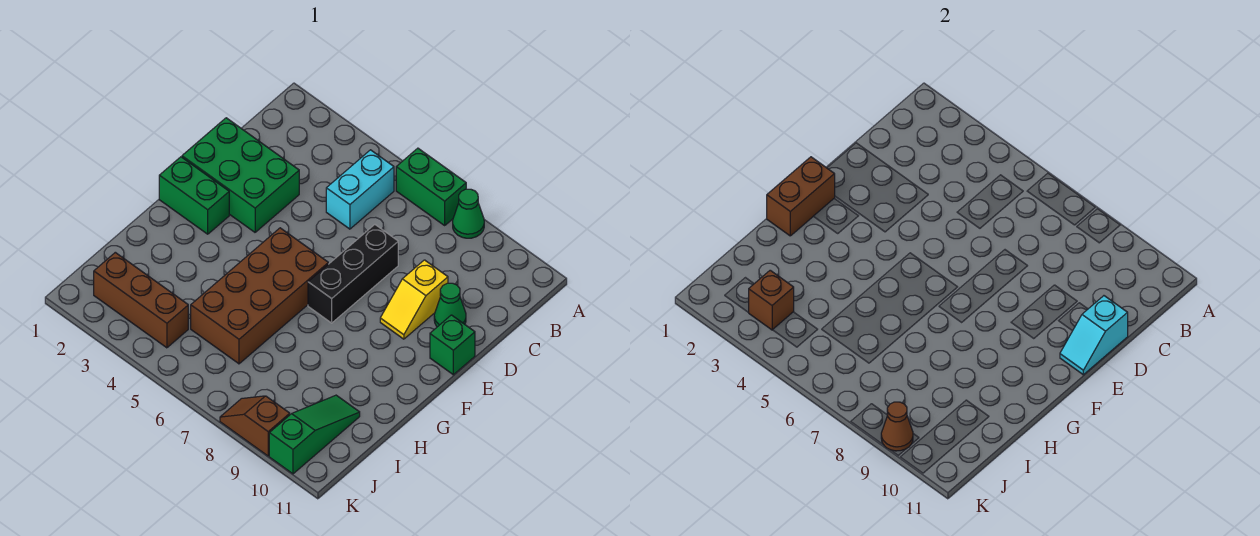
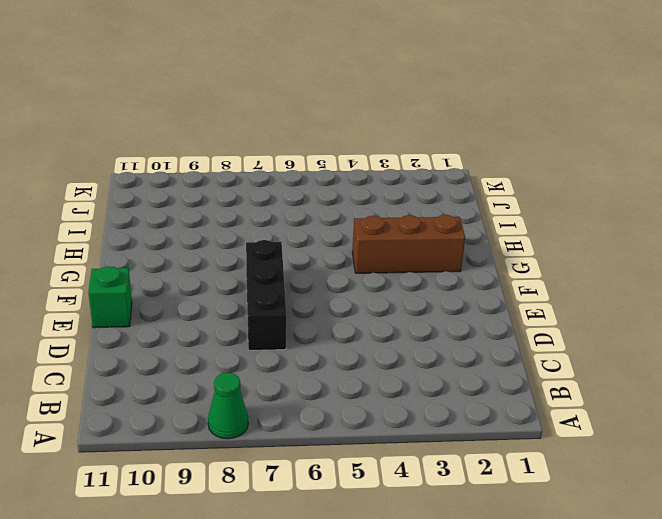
brown brick G2:G4 level 1 -> brown brick J2:J4 level 1
none -> green brick A6:A7 level 1
none -> cyan brick B5:C5 level 1
none -> green brick D1:E3 level 1

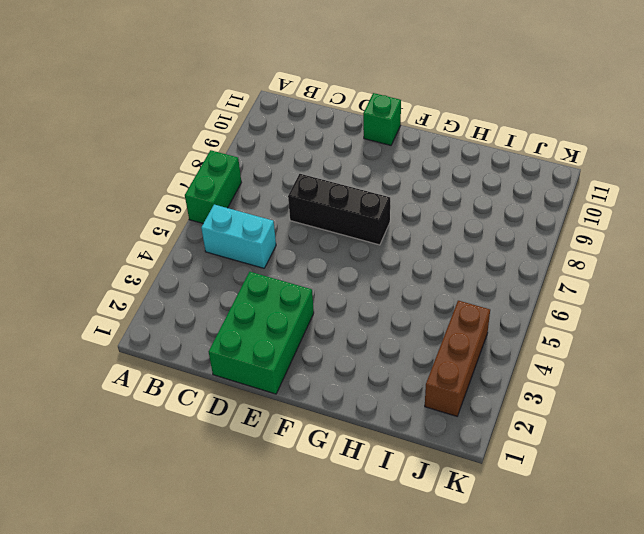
none -> green cone A8 level 1
none -> yellow slope D9:E9 level 1 top D
none -> green cone D10 level 1

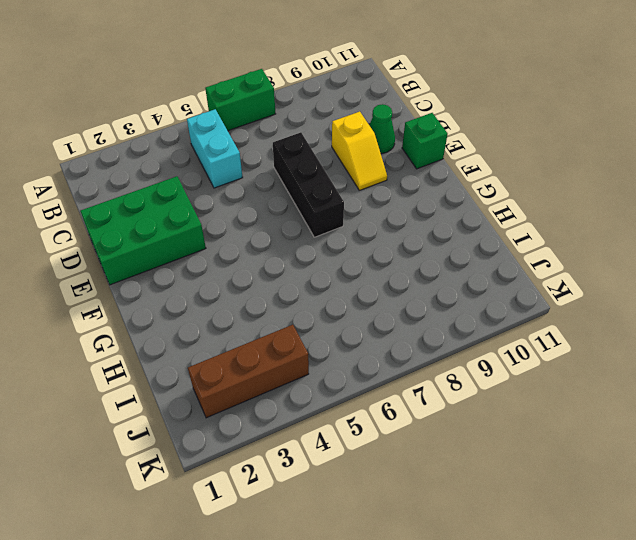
none -> green cone A8 level 1
none -> green brick F1:F2 level 1
none -> brown brick F5:I6 level 1

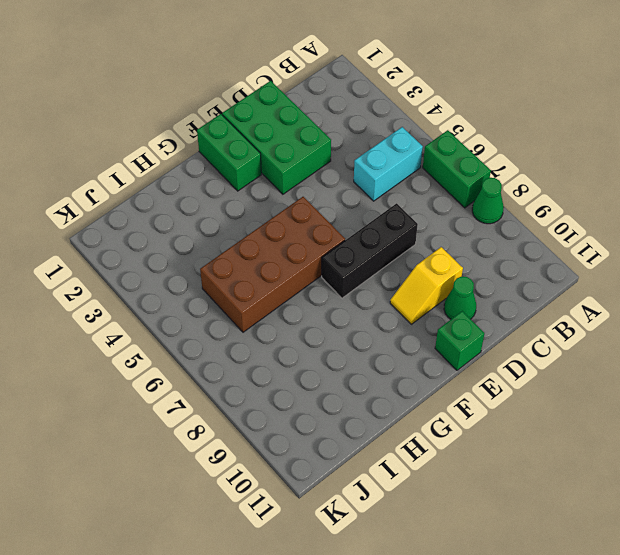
none -> green slope I10:K10 level 1 top K
none -> brown brick J2:J4 level 1
none -> brown slope K8:K9 level 1 top 9

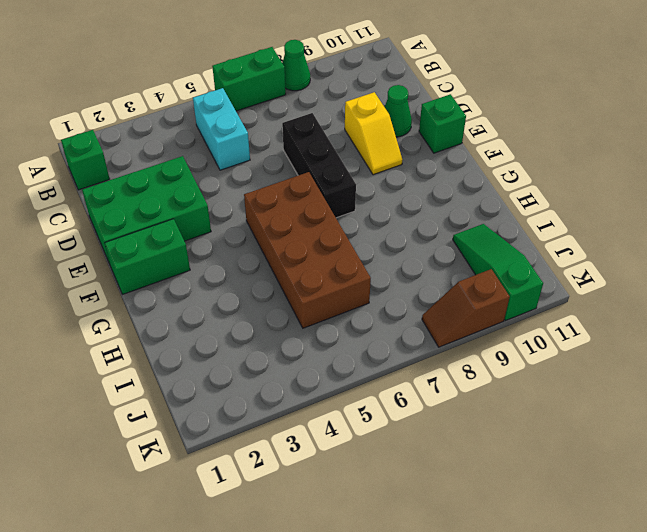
green brick B1 level 1 -> none
none -> brown brick J2:J4 level 1
none -> cyan slope D11:E11 level 2 top D
none -> brown brick F1:G1 level 2

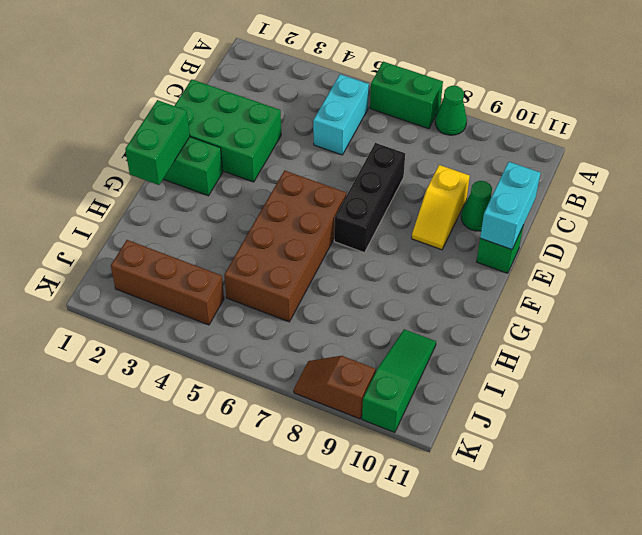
cyan brick D11:E11 level 2 -> cyan slope D11:E11 level 2 top D
green brick F1:G1 level 2 -> brown brick F1:G1 level 2
none -> brown brick J3 level 2
none -> brown cone K9 level 2

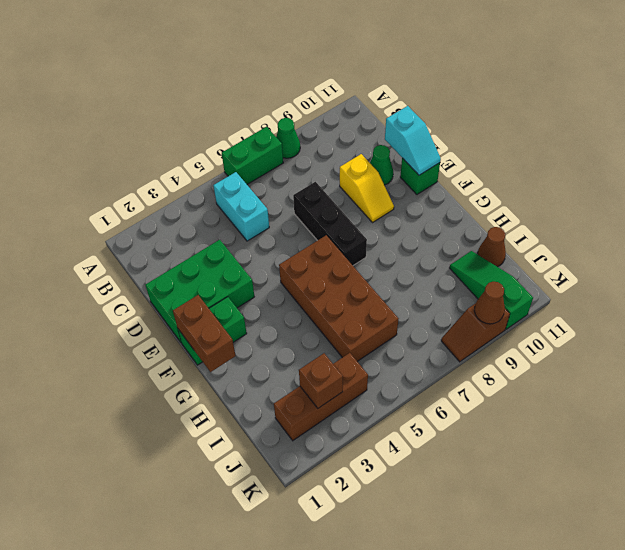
brown cone I11 level 1 -> none

